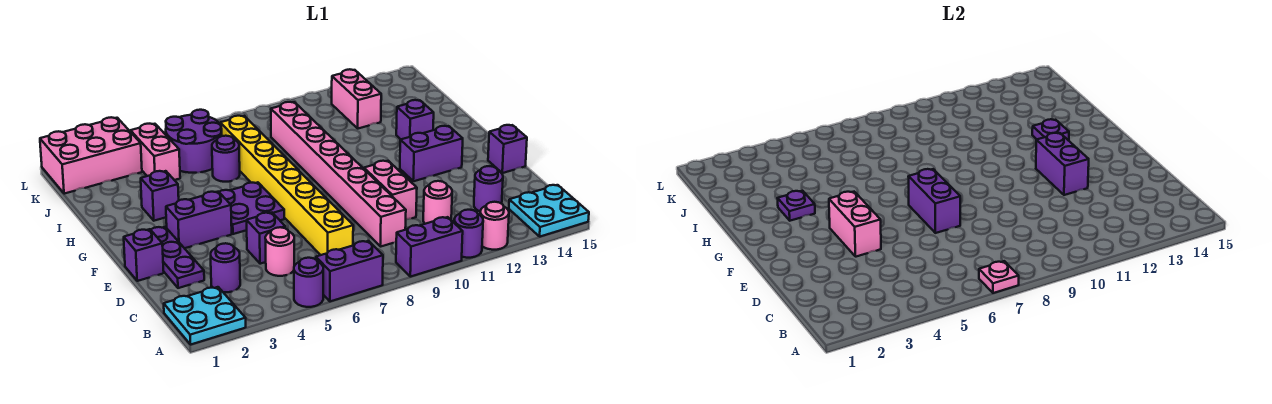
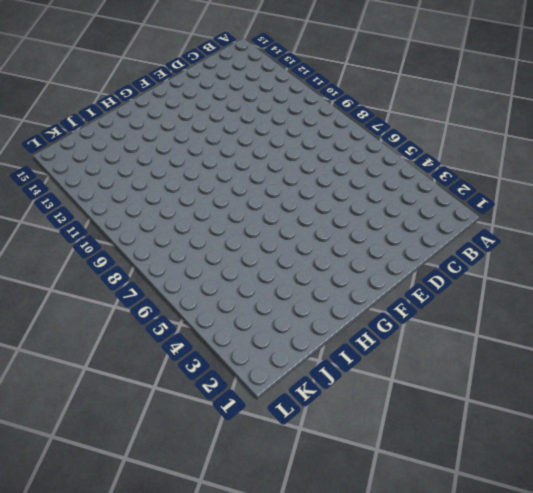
none -> cyan plate A1:B2 level 1
none -> purple round brick A5 level 1
none -> purple brick A6:A7 level 1
none -> purple brick A9:A10 level 1

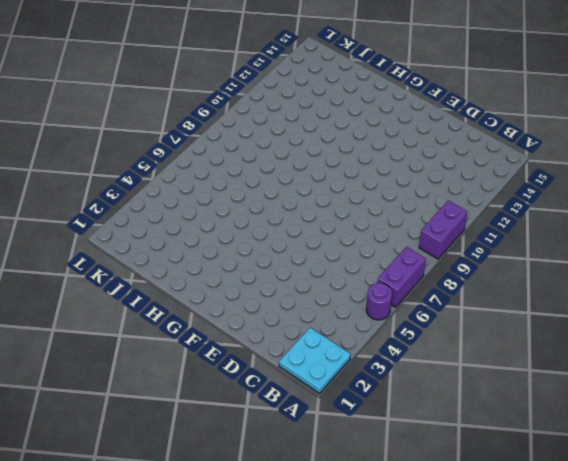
none -> purple round brick A11 level 1
none -> pink round brick A12 level 1
none -> cyan plate A14:B15 level 1
none -> purple round brick C3 level 1

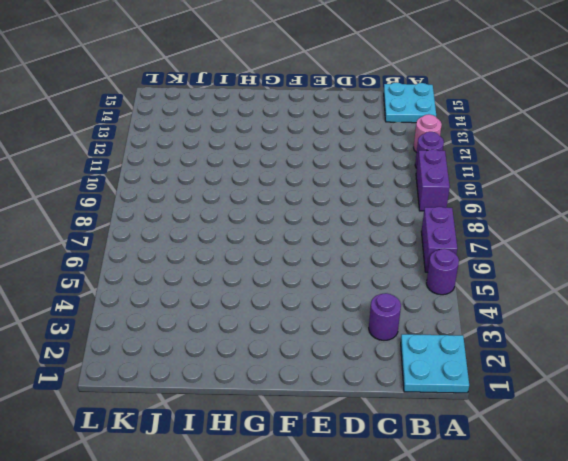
none -> pink round brick C5 level 1
none -> yellow brick C7:J7 level 1
none -> pink brick C9:J9 level 1
none -> pink round brick C11 level 1

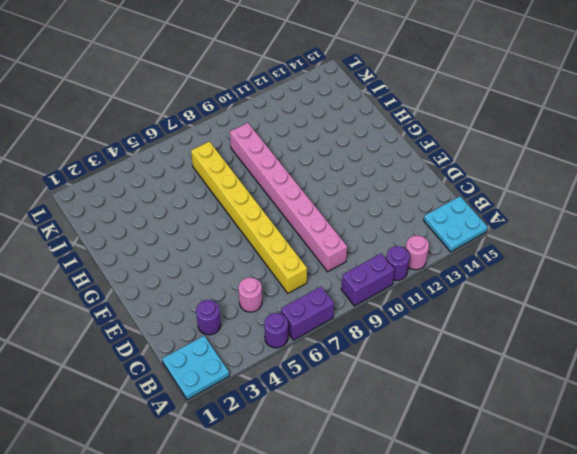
none -> pink round brick C11 level 1
none -> purple round brick C13 level 1
none -> purple plate D2:F2 level 1
none -> purple brick D5 level 1

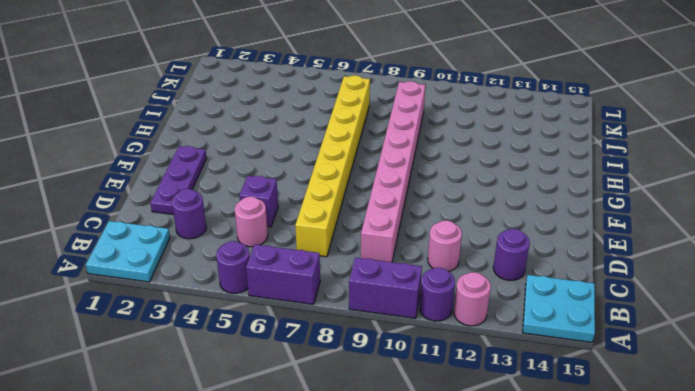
none -> pink brick D10:E10 level 1
none -> purple brick E1 level 1
none -> purple brick E15 level 1
none -> purple brick F3:F4 level 1

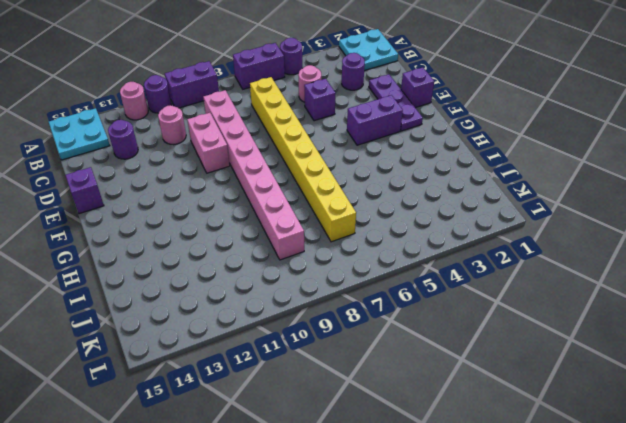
none -> purple plate F5:G6 level 1
none -> purple brick F12:F13 level 1
none -> purple brick H3 level 1
none -> purple brick H13 level 1

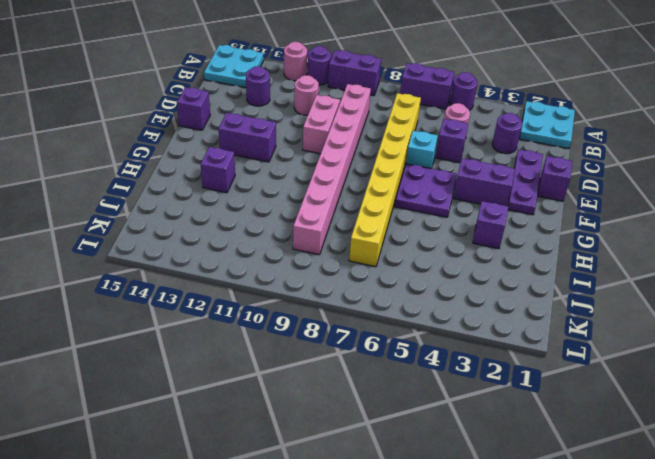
cyan brick E6 level 1 -> none
none -> purple round brick I6 level 1
none -> pink brick J4:K4 level 1
none -> purple round brick J5:K6 level 1
none -> pink brick J12:K12 level 1

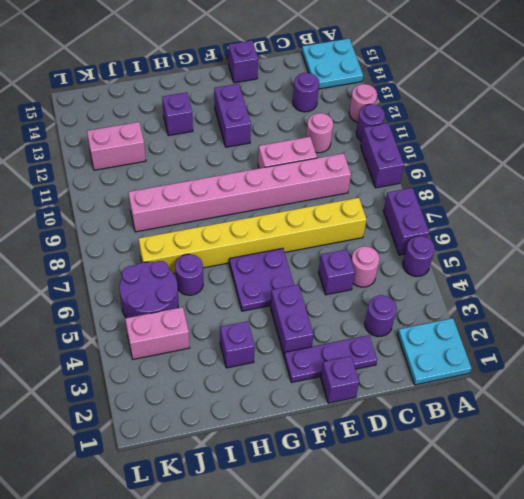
none -> pink brick K1:L3 level 1
none -> pink plate A7 level 2
none -> pink brick E4:F4 level 2
none -> purple brick E7:F7 level 2

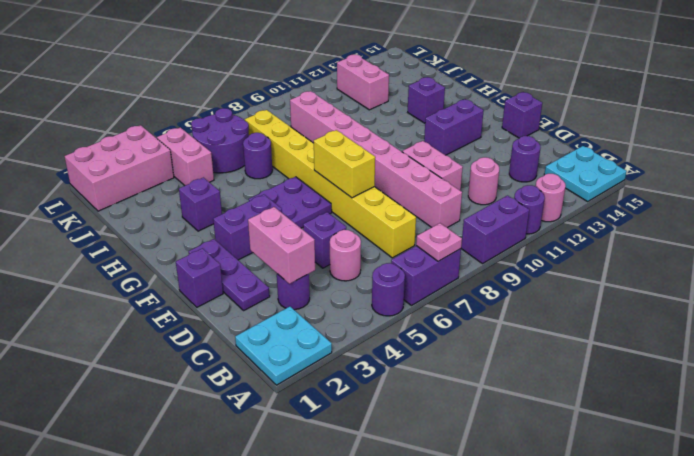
pink brick C3:D3 level 2 -> pink brick E4:F4 level 2
yellow brick E7:F7 level 2 -> purple brick E7:F7 level 2
none -> purple brick E12:F12 level 2
none -> purple plate H3 level 2
none -> purple plate H13 level 2

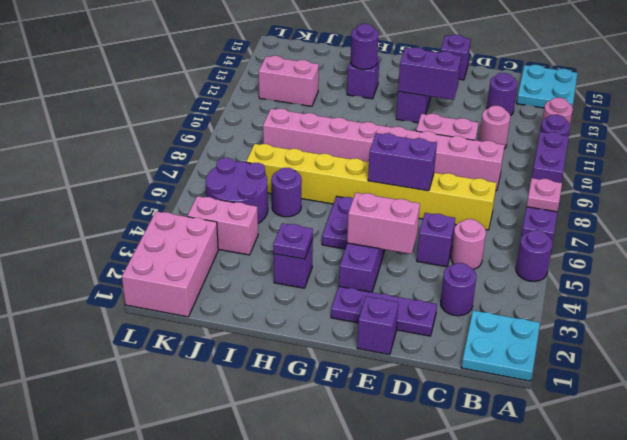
purple round brick H13 level 2 -> purple plate H13 level 2

